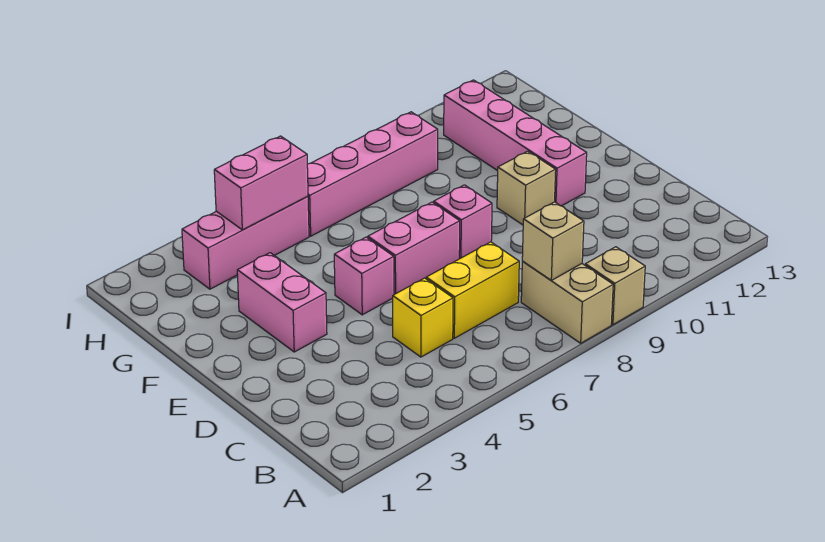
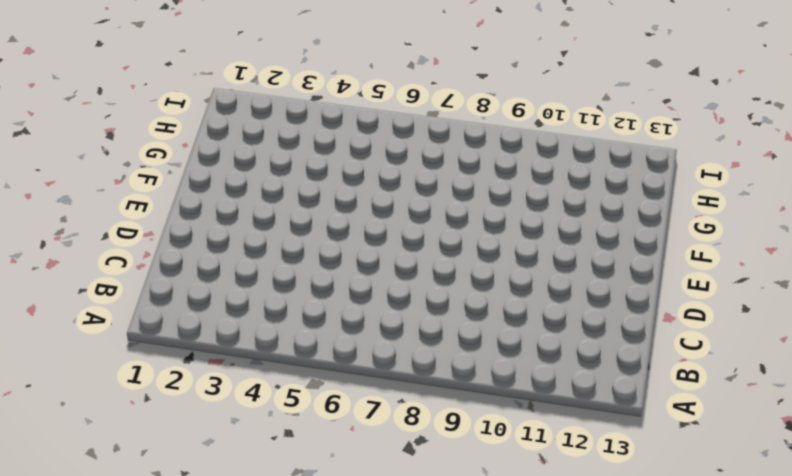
none -> tan brick A8:B8 level 1
none -> tan brick A9 level 1
none -> yellow brick C5 level 1

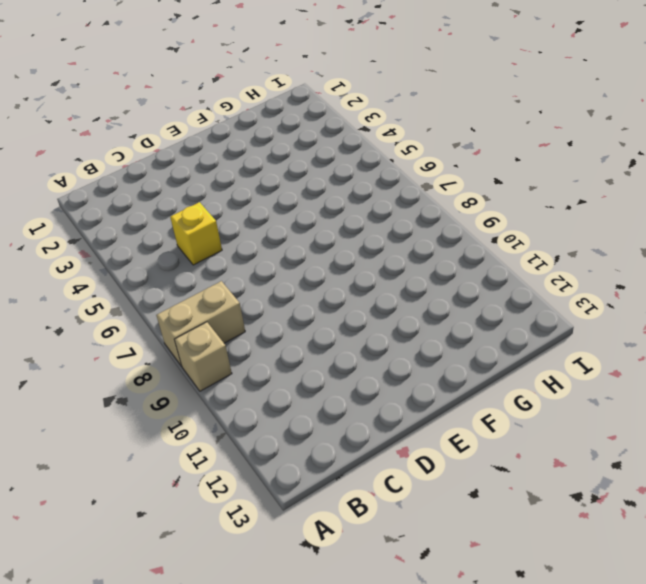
none -> yellow brick C6:C7 level 1
none -> pink brick E3:F3 level 1
none -> pink brick E5 level 1

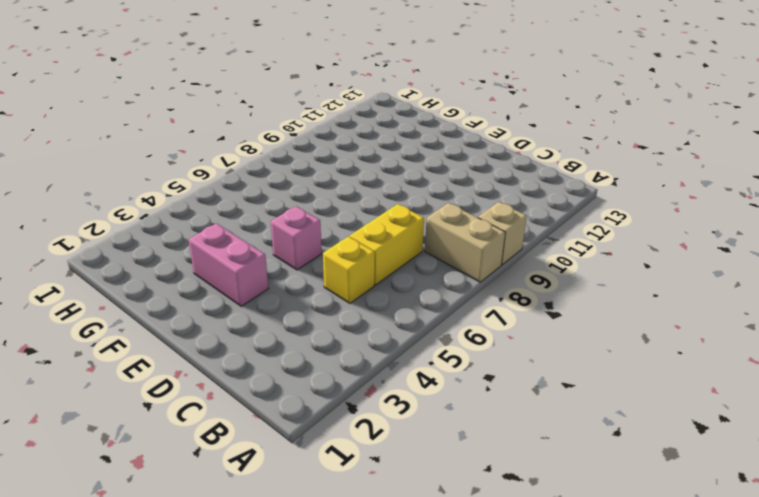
none -> pink brick E6:E7 level 1
none -> pink brick E8 level 1
none -> tan brick E10 level 1

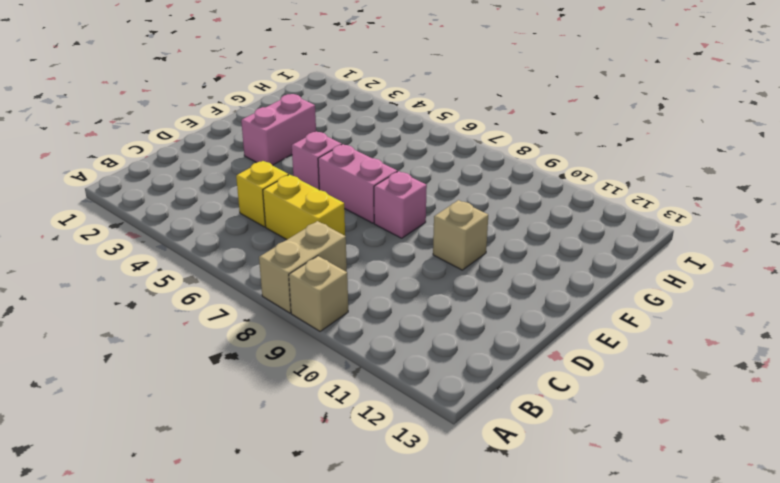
none -> pink brick E11:H11 level 1
none -> pink brick H3:H5 level 1
none -> pink brick H6:H9 level 1

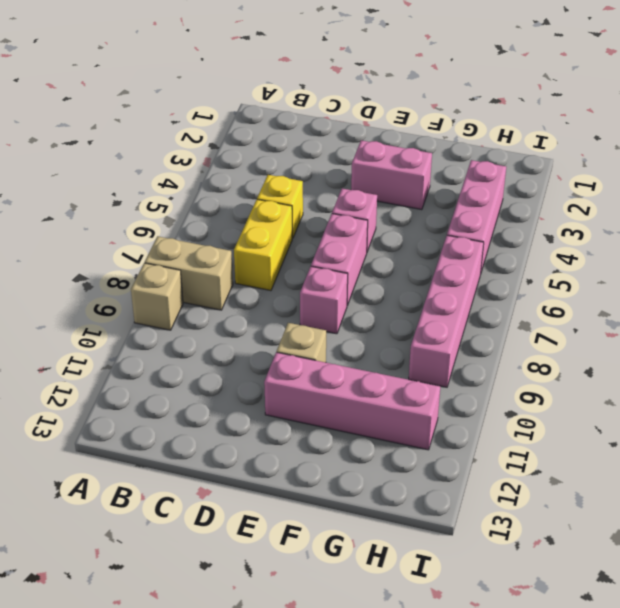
none -> tan brick B8 level 2
none -> pink brick H4:H5 level 2

